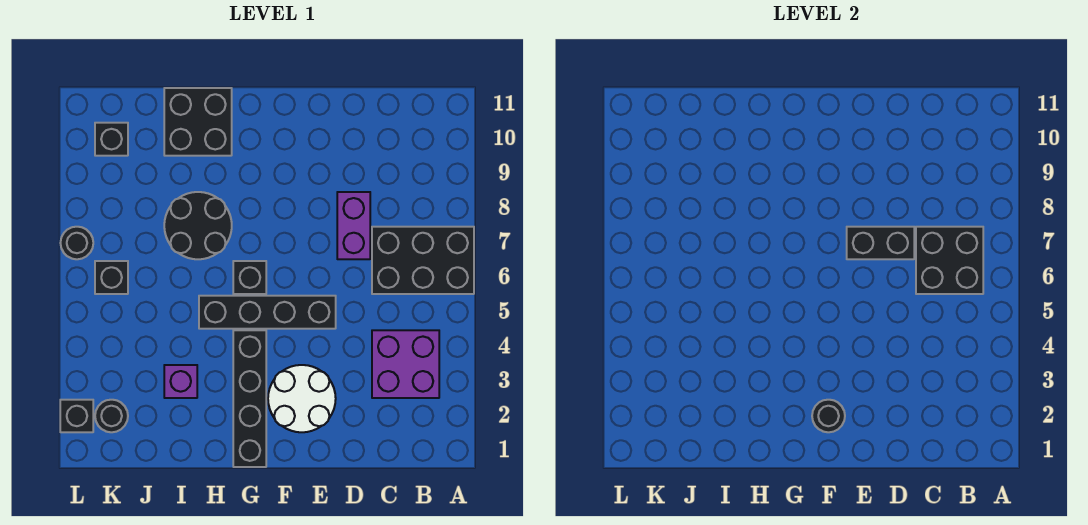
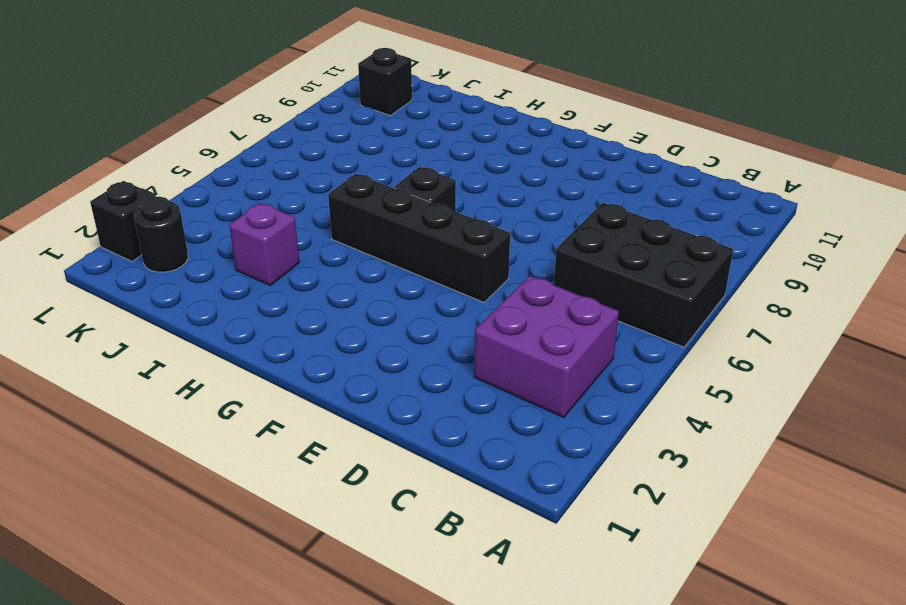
none -> purple brick D7:D8 level 1
none -> white round brick E2:F3 level 1
none -> black brick G1:G4 level 1

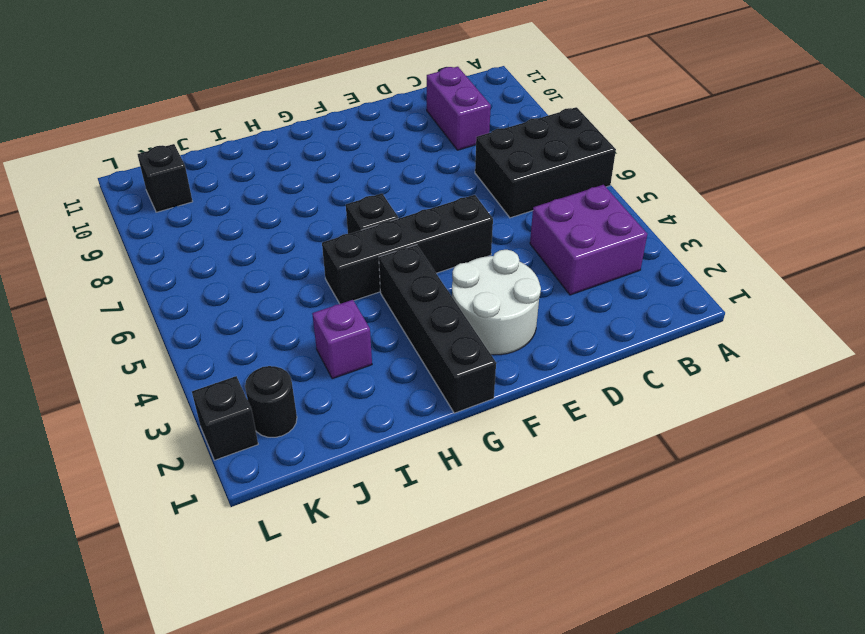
purple brick C9:C10 level 1 -> purple brick D7:D8 level 1
none -> black round brick H7:I8 level 1
none -> black brick H10:I11 level 1
none -> black brick K6 level 1

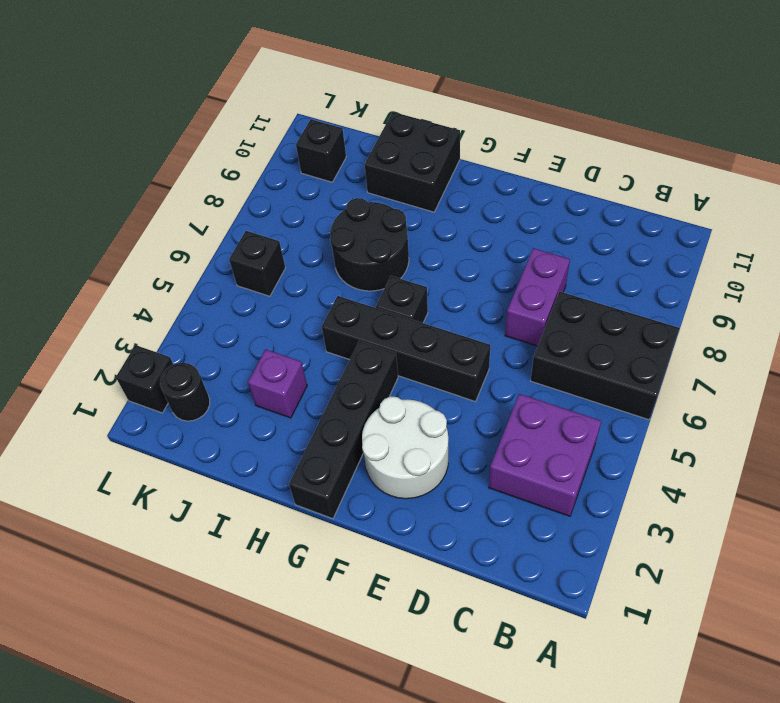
none -> black round brick L7 level 1
none -> black brick B6:C7 level 2
none -> black brick D7:E7 level 2

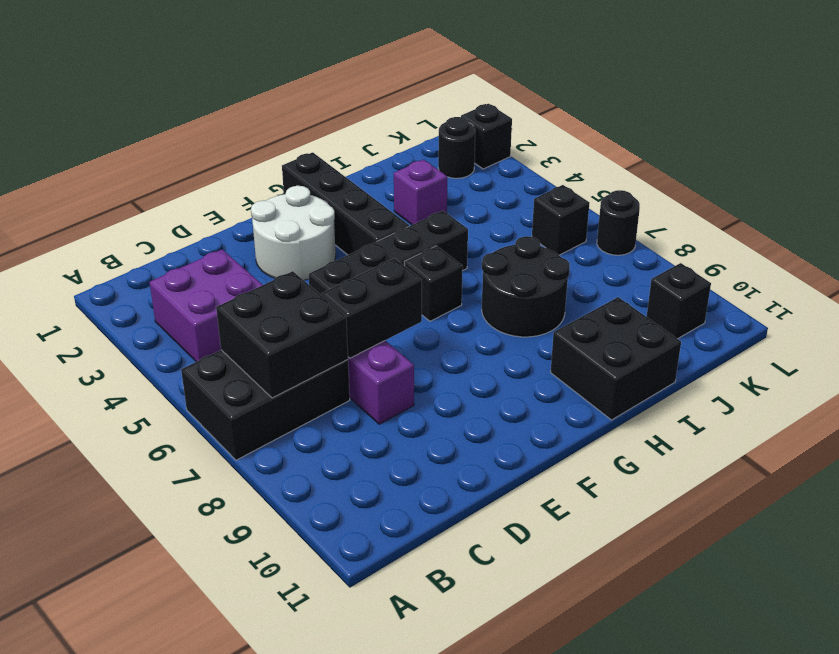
none -> black round brick F2 level 2

